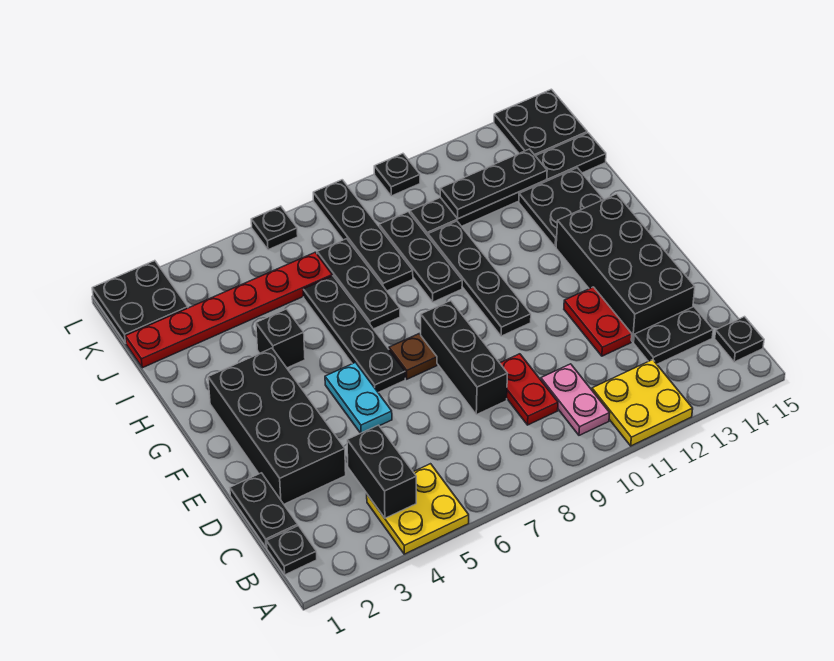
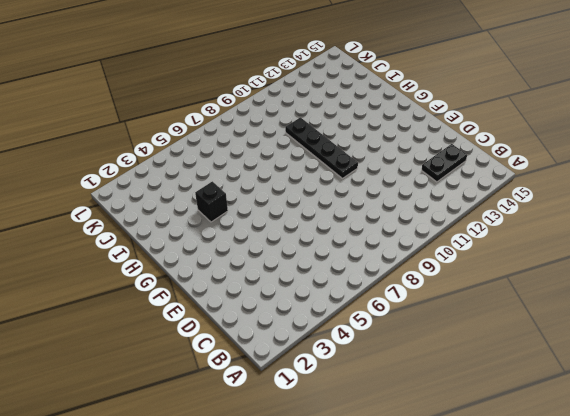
none -> yellow plate A4:B5 level 1
none -> yellow plate A11:B12 level 1
none -> black plate B1 level 1

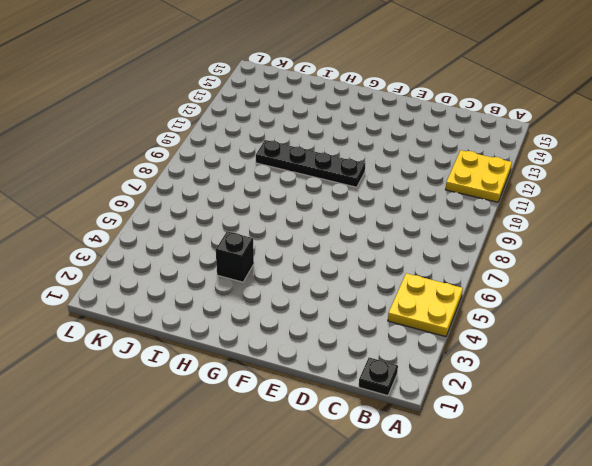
none -> pink plate B10:C10 level 1
none -> black plate B15 level 1
none -> black plate C1:D1 level 1

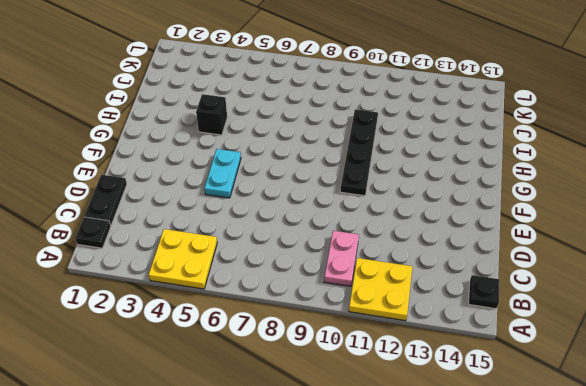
none -> red plate C9:D9 level 1
none -> black plate C13:C14 level 1
none -> black brick D2:G3 level 1

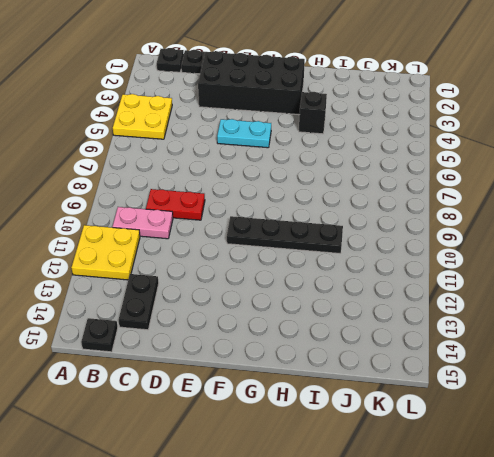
none -> black brick D8:F8 level 1
none -> red plate D12:E12 level 1
none -> black brick D13:G14 level 1

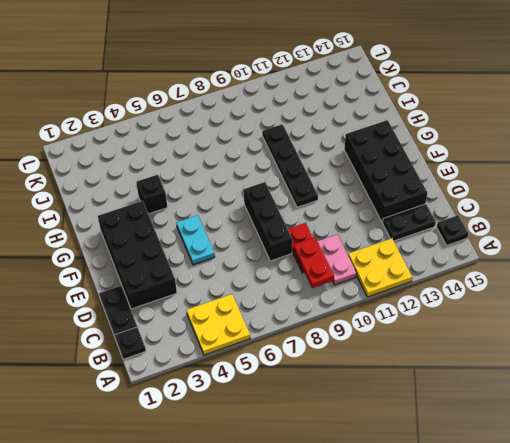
red plate B9:C9 level 2 -> red plate D12:E12 level 1
none -> black plate F6:I6 level 1
none -> brown plate F7 level 1
none -> black plate H7:J7 level 1

